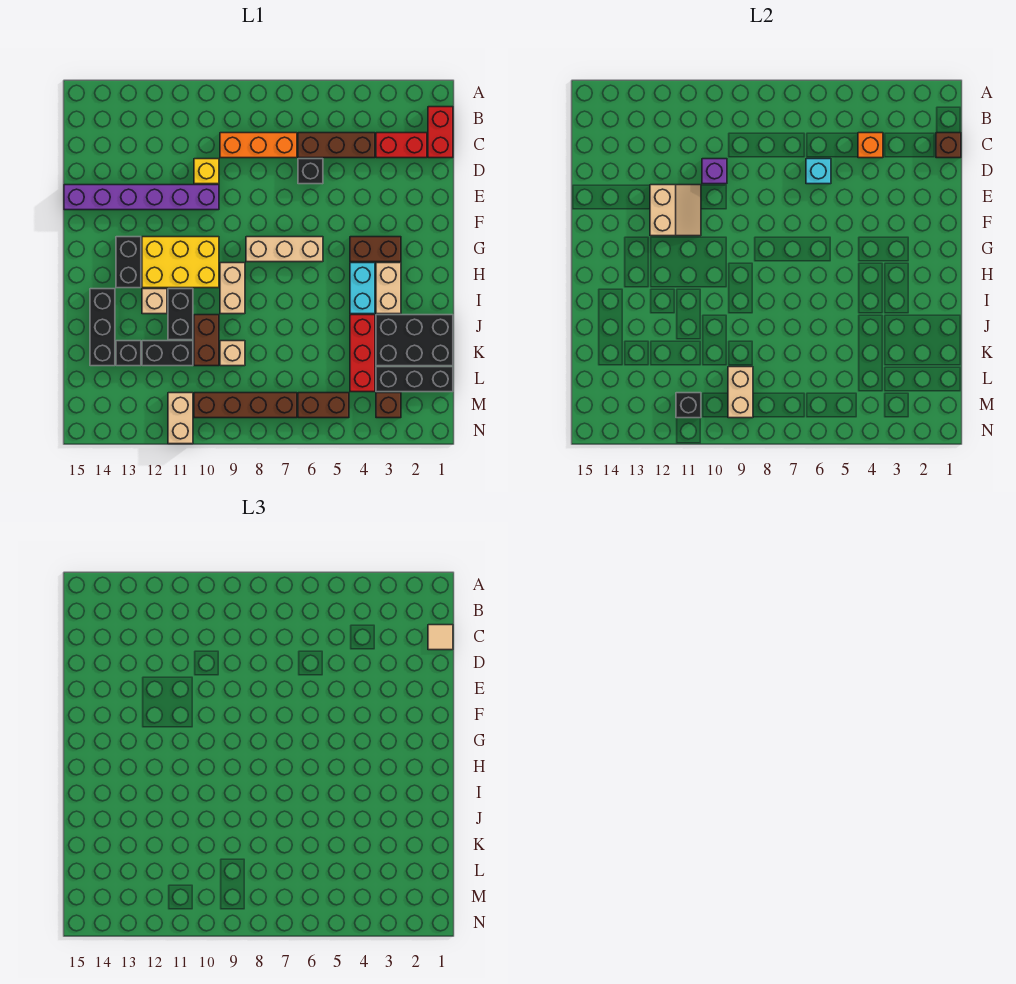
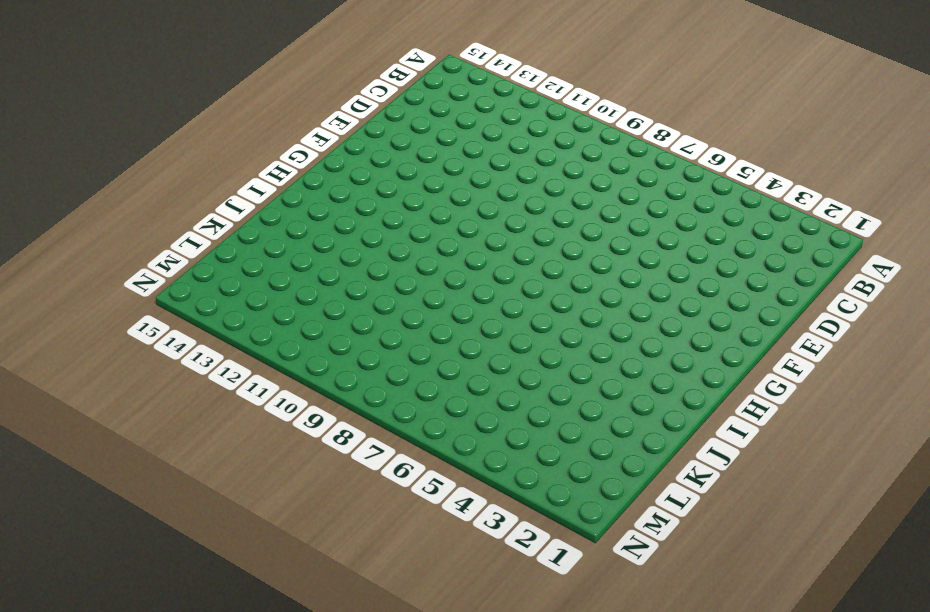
none -> red brick B1:C1 level 1
none -> red brick C2:C3 level 1
none -> brown brick C4:C6 level 1
none -> orange brick C7:C9 level 1

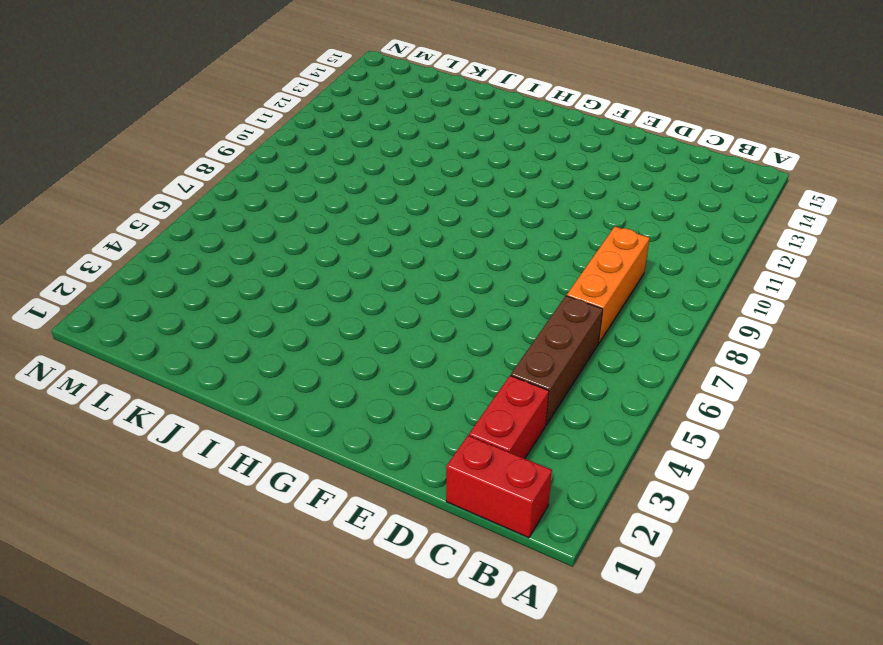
none -> black brick D6 level 1
none -> yellow brick D10 level 1
none -> purple brick E10:E15 level 1
none -> brown brick G3:G4 level 1

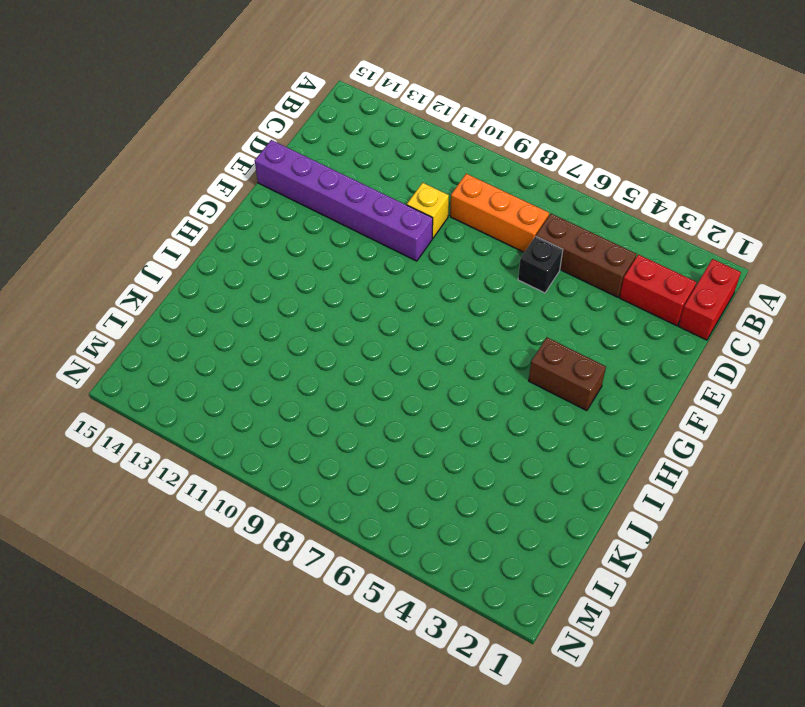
none -> tan brick G6:G8 level 1
none -> yellow brick G10:H12 level 1
none -> black brick G13:H13 level 1
none -> tan brick H3:I3 level 1

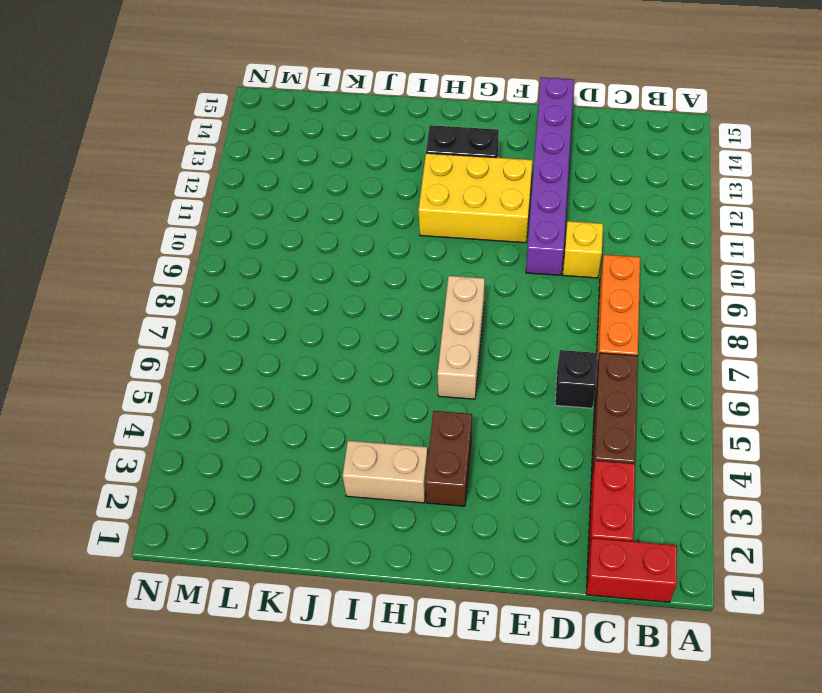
yellow brick F11:H12 level 1 -> yellow brick G10:H12 level 1
none -> cyan brick H4:I4 level 1
none -> tan brick H9:I9 level 1
none -> black brick I11:J11 level 1
none -> tan brick I12 level 1

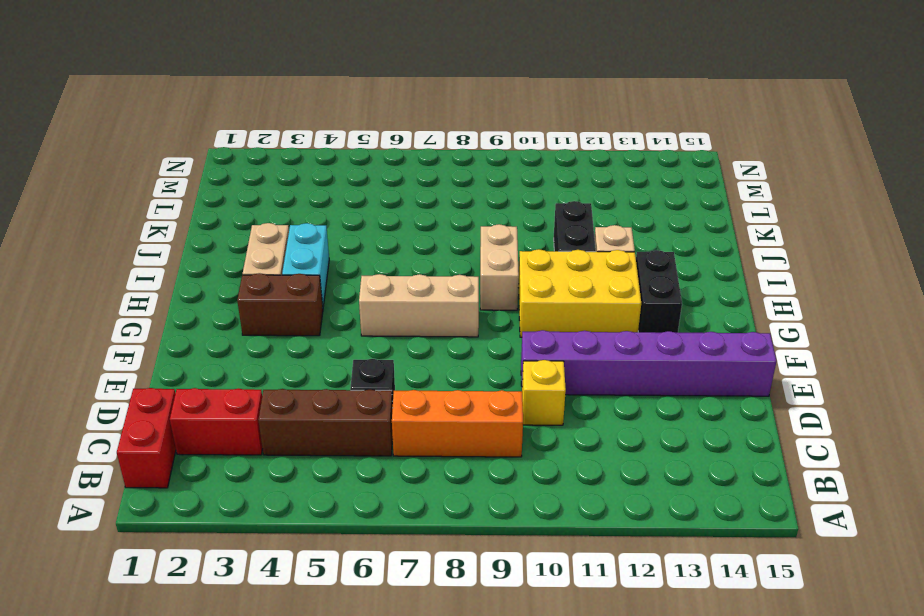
none -> black brick I14:K14 level 1
none -> black brick J1:K3 level 1
none -> red brick J4:L4 level 1
none -> brown brick J10:K10 level 1

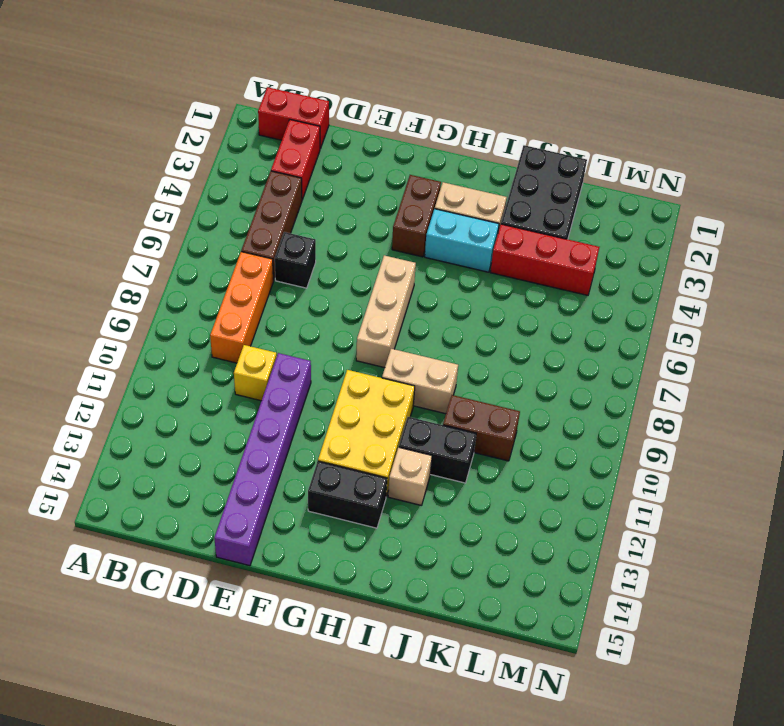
none -> black brick I14:K14 level 1
none -> tan brick K9 level 1
none -> black brick K11:K12 level 1
none -> black brick K13 level 1

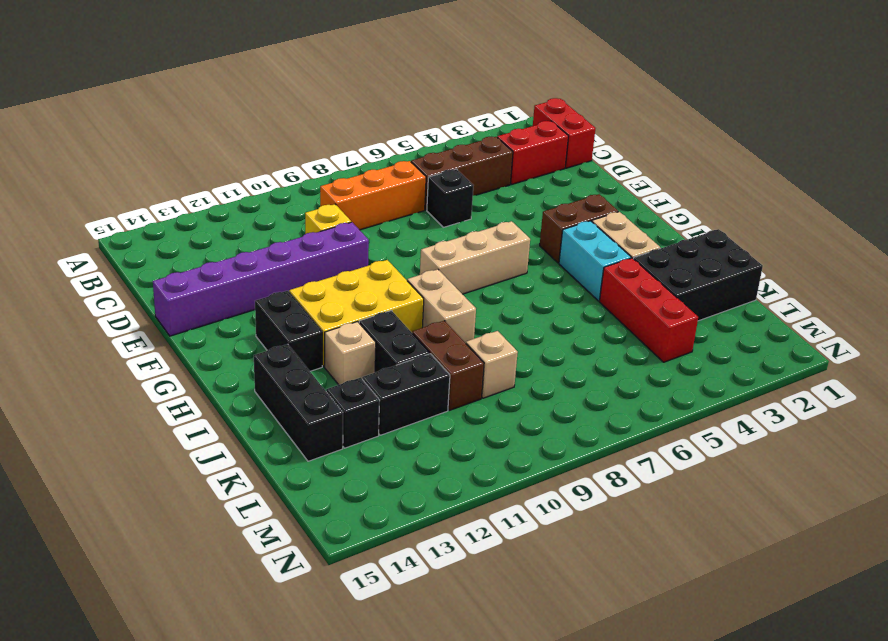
none -> black brick L1:L3 level 1
none -> brown brick M3 level 1
none -> brown brick M5:M6 level 1
none -> brown brick M7:M10 level 1

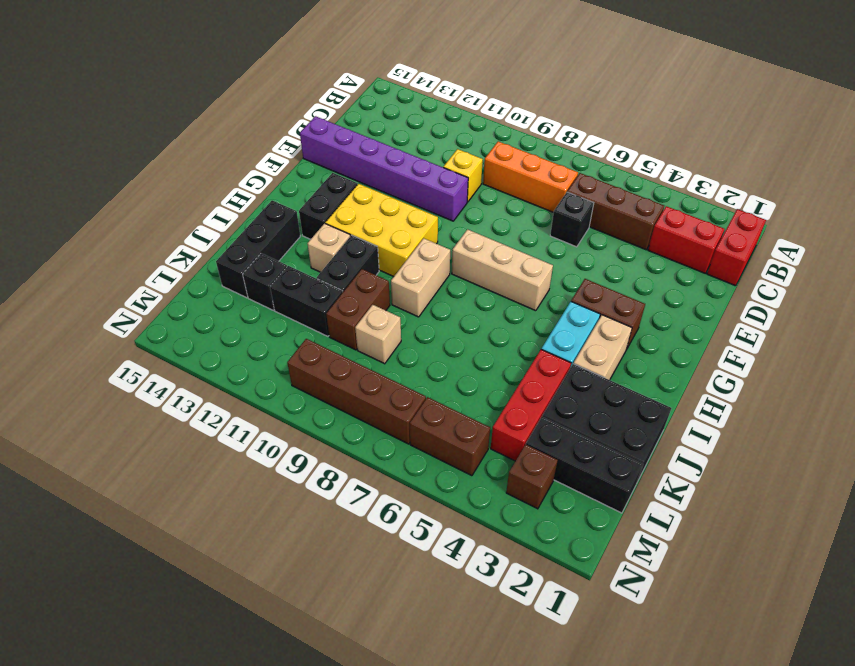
none -> tan brick M11:N11 level 1
none -> brown brick C1 level 2
none -> orange brick C4 level 2
none -> cyan brick D6 level 2

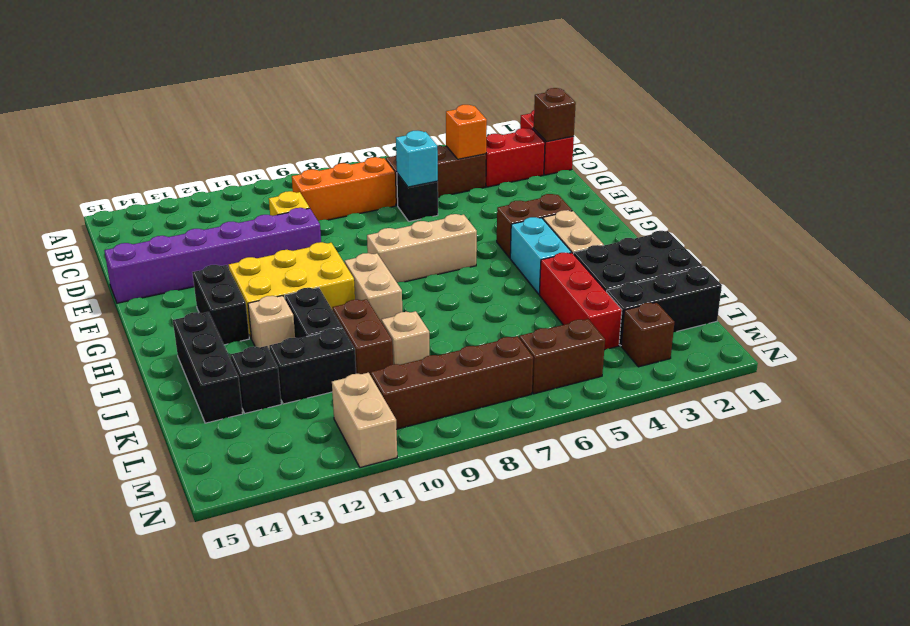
none -> purple brick D10 level 2
none -> tan slope E11:F12 level 2 top 12
none -> tan brick L9:M9 level 2
none -> black brick M11 level 2

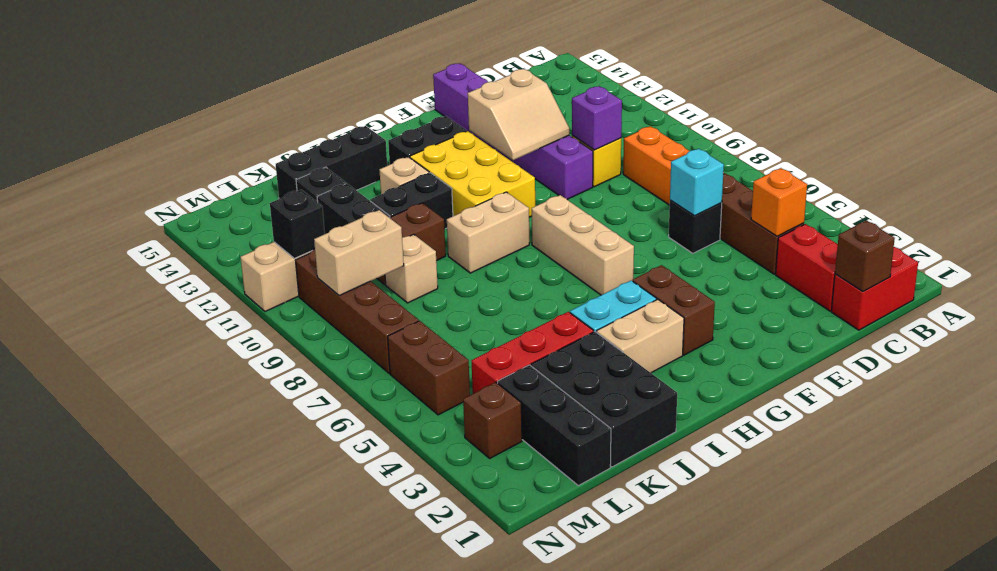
none -> tan tile C1 level 3

